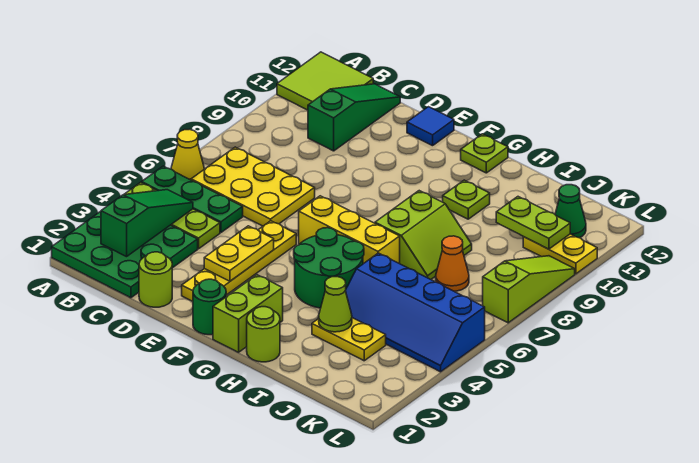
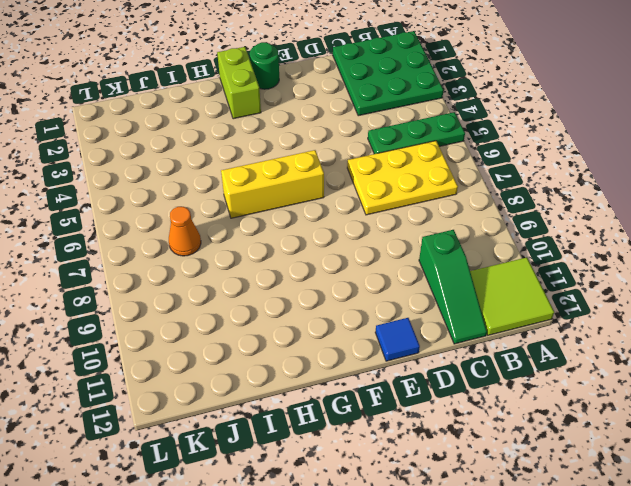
none -> lime plate A4:C4 level 1
none -> yellow cone A6 level 1
none -> lime round brick D1 level 1

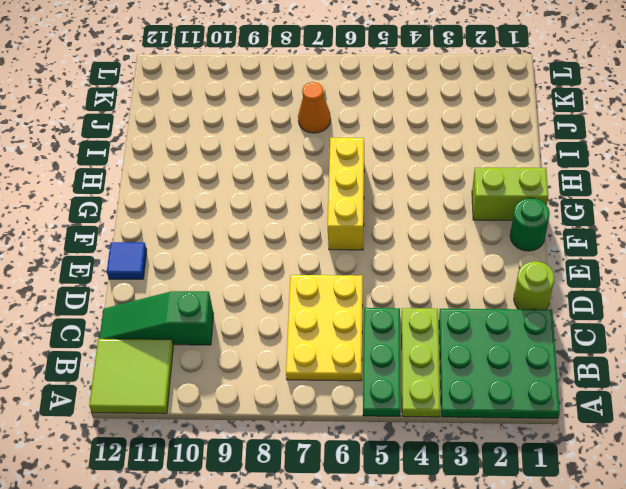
none -> yellow cone A6 level 1
none -> yellow plate E2:E5 level 1
none -> green round brick G4:H5 level 1

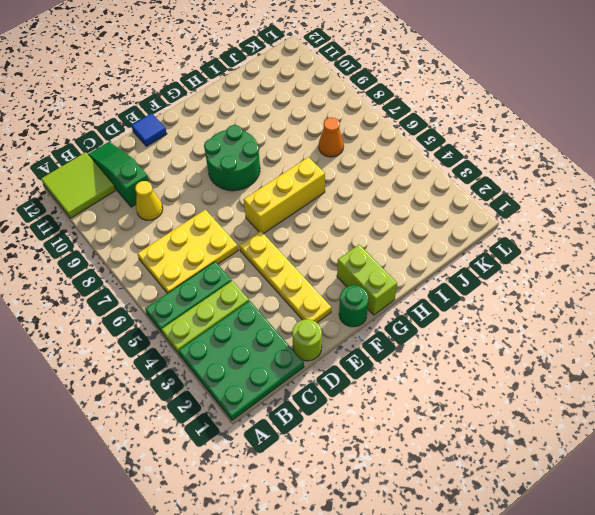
yellow cone C9 level 1 -> yellow cone A6 level 1
green round brick F8:G9 level 1 -> green round brick G4:H5 level 1
none -> lime plate G12 level 1
none -> lime round brick H1 level 1
none -> lime slope H7:I8 level 1 top H

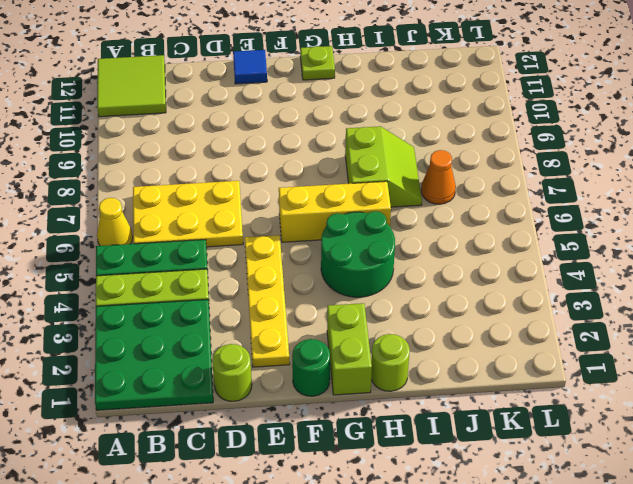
none -> green slope C10:C12 level 1 top 10
none -> lime plate H10 level 1
none -> yellow plate I3:J3 level 1

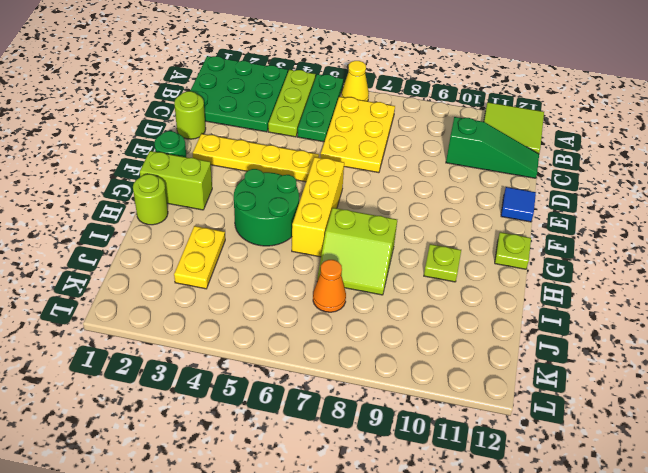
none -> blue slope I4:L5 level 1 top 5
none -> yellow plate K10:L10 level 1
none -> green cone K11 level 1

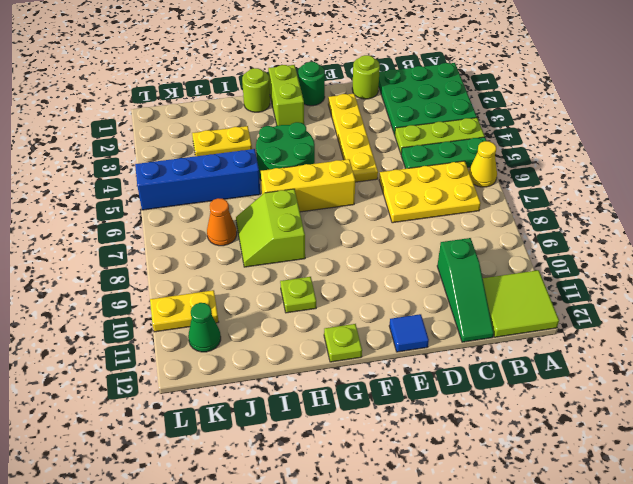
none -> lime slope L7:L9 level 1 top 7
none -> green slope B2:B4 level 2 top 2
none -> yellow plate E3:E4 level 2

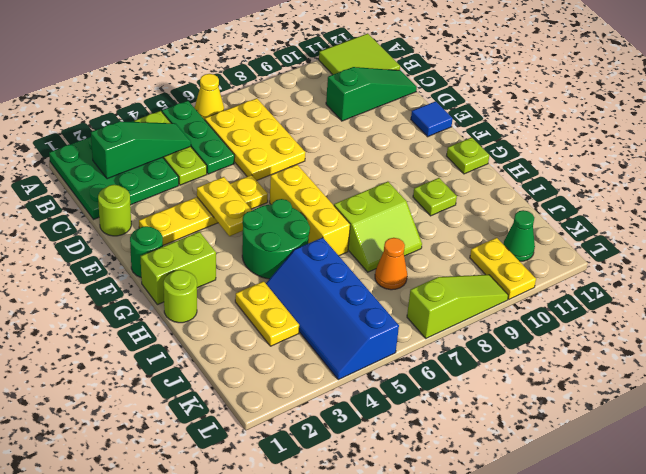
yellow plate E4:F4 level 2 -> yellow plate E3:E4 level 2
none -> lime cone I3 level 2
none -> lime plate J10:K10 level 2

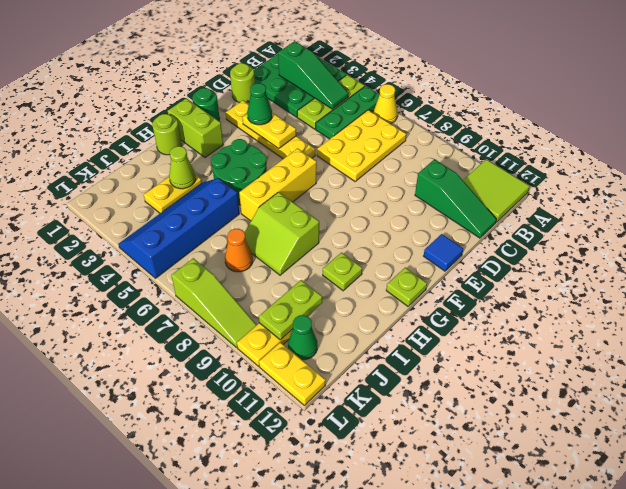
green cone E3 level 3 -> none
yellow plate L11:L12 level 1 -> none

